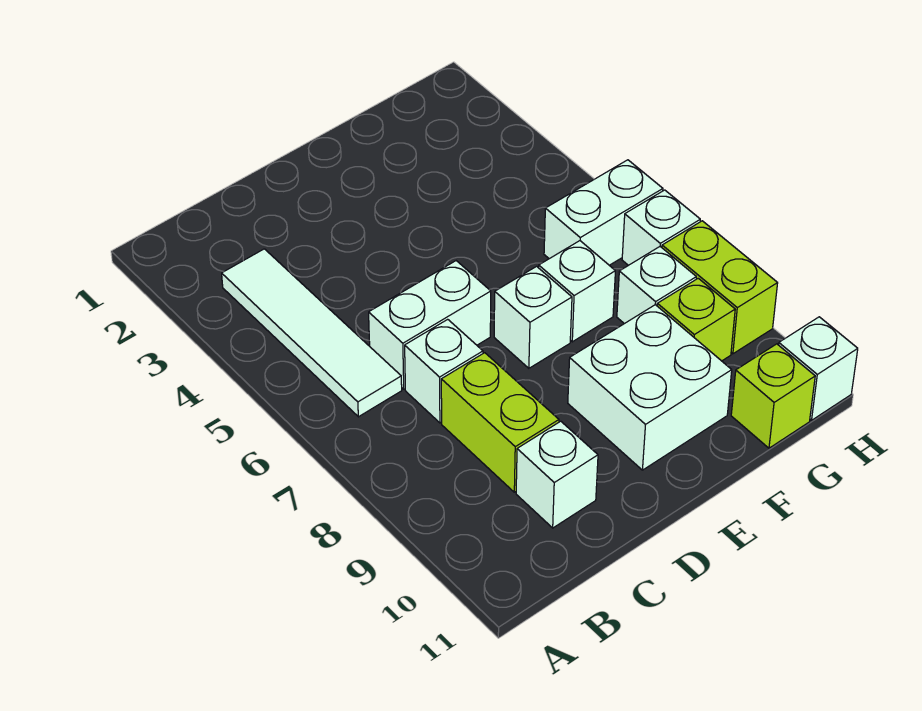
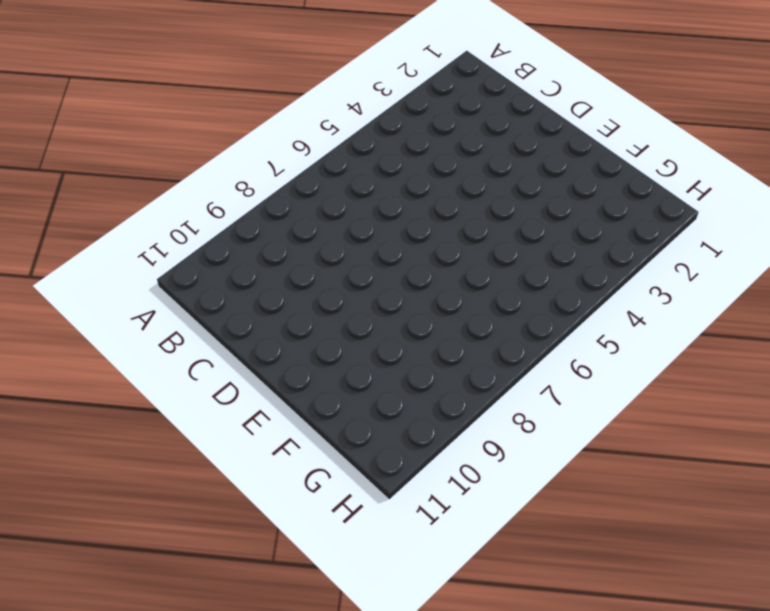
none -> white tile B3:B6 level 1
none -> white brick C6:D6 level 1
none -> white brick C7 level 1

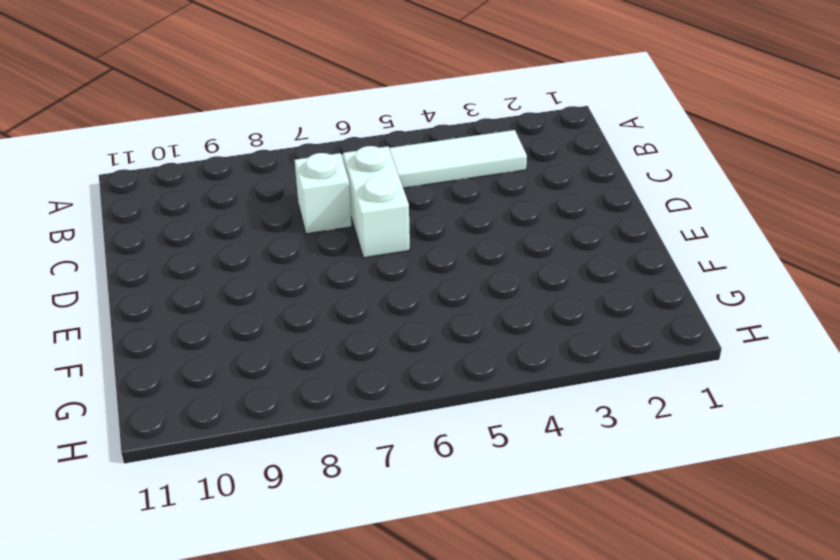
none -> lime brick C8:C9 level 1
none -> white brick C10 level 1
none -> white brick E7 level 1

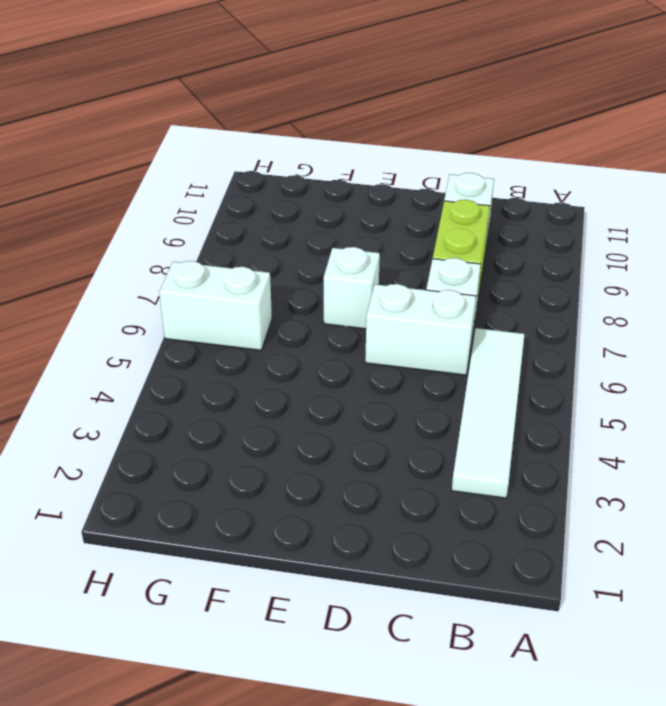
none -> white brick E9:F10 level 1
none -> white brick F7 level 1
none -> white brick G8 level 1

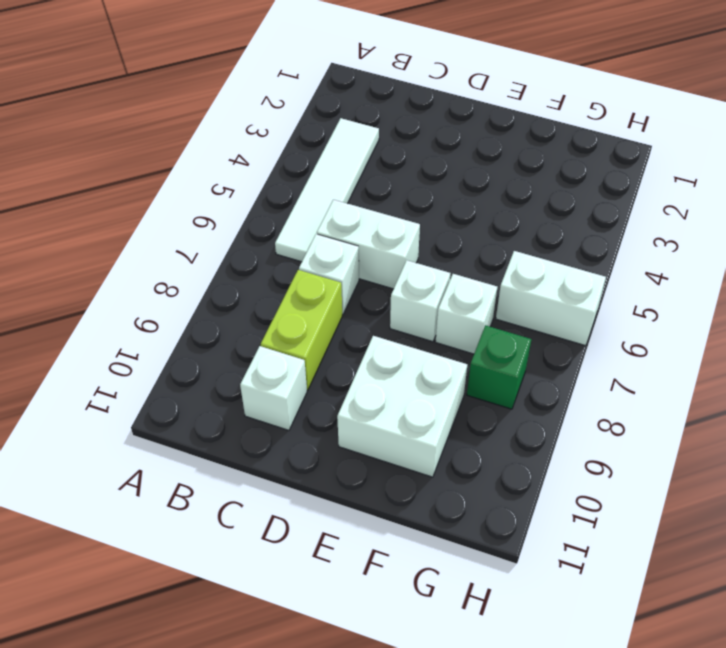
green brick G8 level 1 -> white brick G8 level 1
none -> lime brick G9 level 1
none -> lime brick G11 level 1
none -> white brick H7 level 1

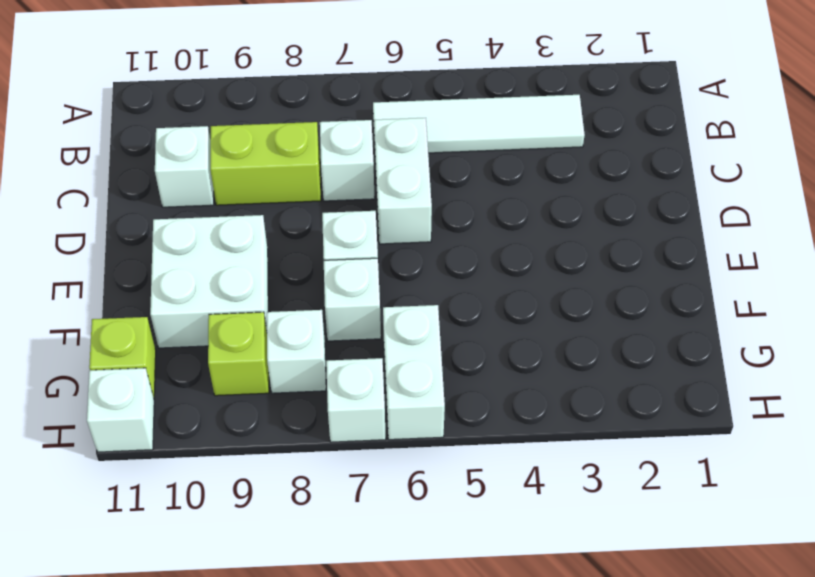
none -> lime brick H8:H9 level 1

